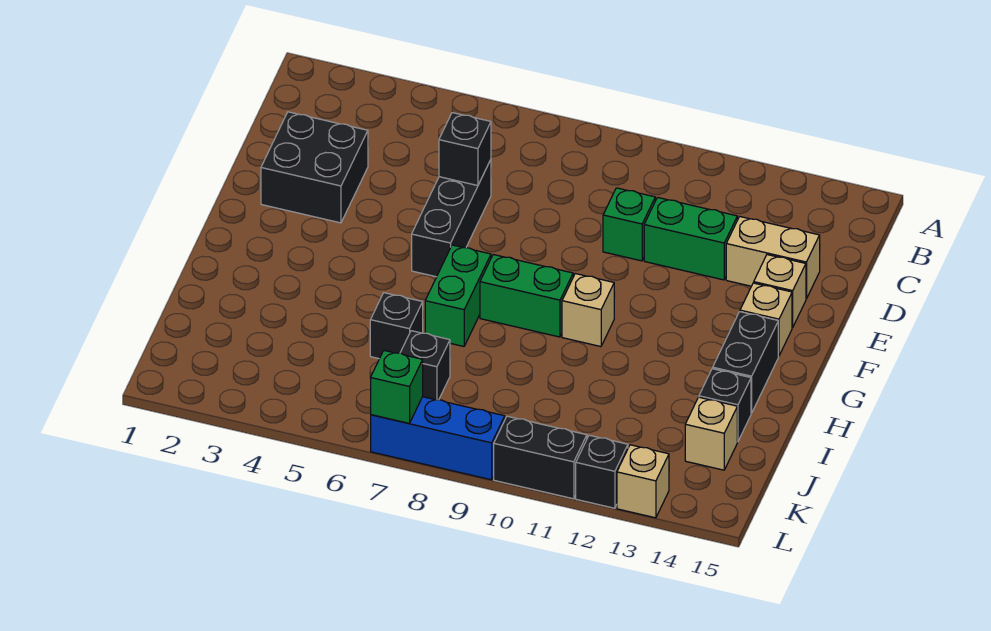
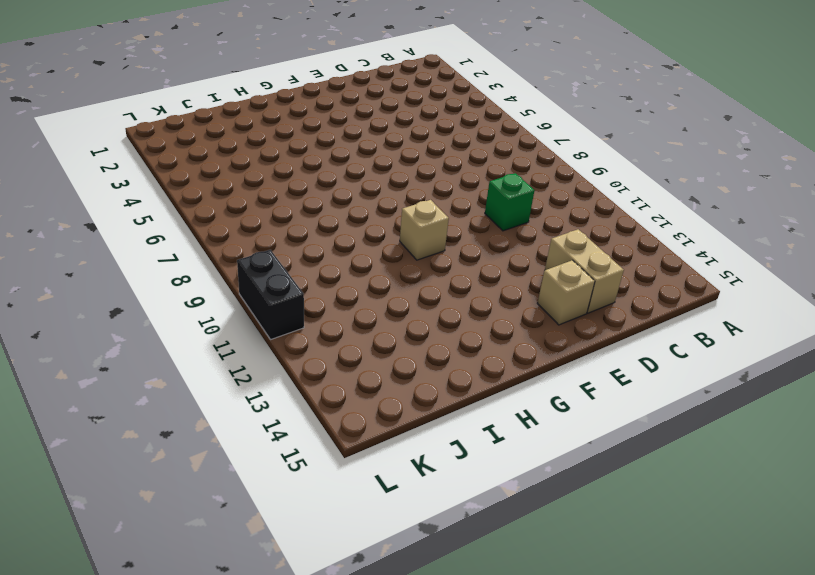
none -> black brick D2:E3 level 1
none -> black brick D6:F6 level 1
none -> green brick D11:D12 level 1

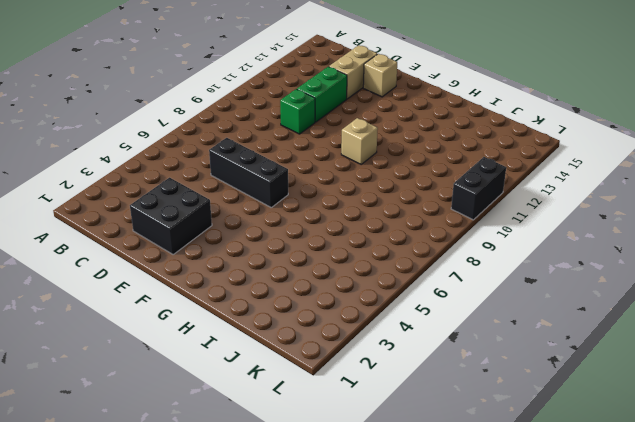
none -> tan brick F14 level 1
none -> green brick G7:H7 level 1
none -> green brick G8:G9 level 1

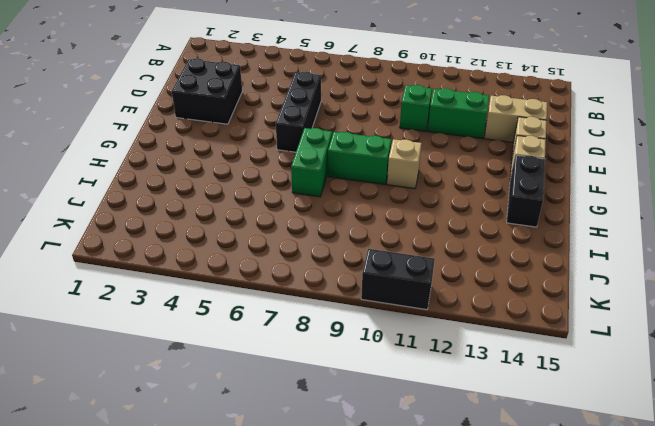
none -> black brick I6 level 1
none -> black brick I14 level 1
none -> black brick J7 level 1

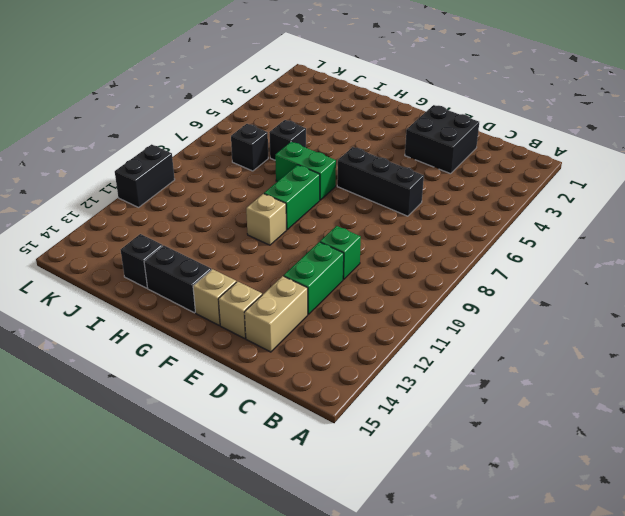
none -> tan brick J14 level 1
none -> blue brick L7:L9 level 1
none -> black brick L12 level 1

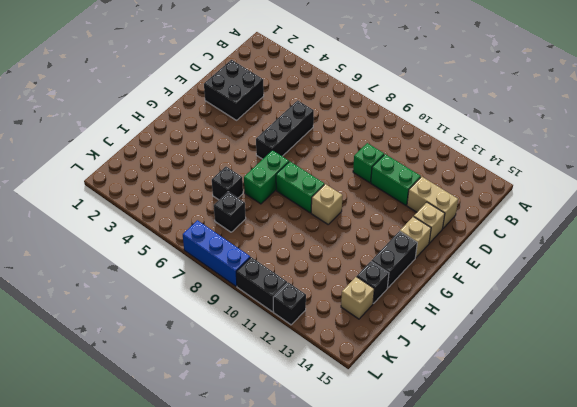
none -> tan brick L13 level 1
none -> black brick D6 level 2
none -> green brick L7 level 2

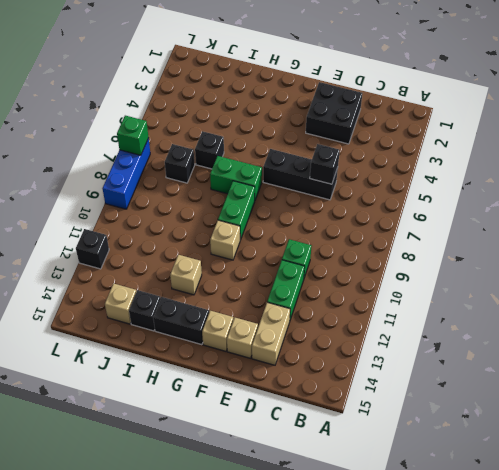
tan brick H12 level 1 -> tan brick L13 level 1
none -> black brick L10:L11 level 1

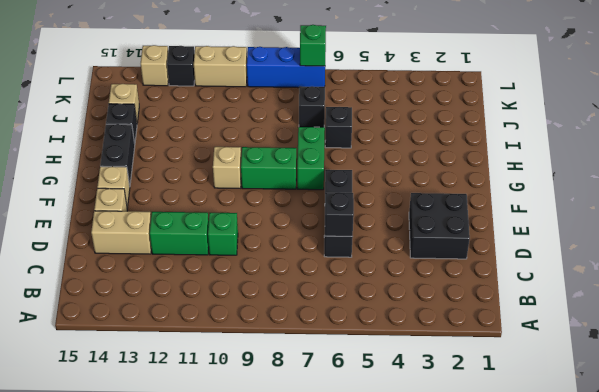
tan brick L10:L11 level 1 -> black brick L10:L11 level 1

